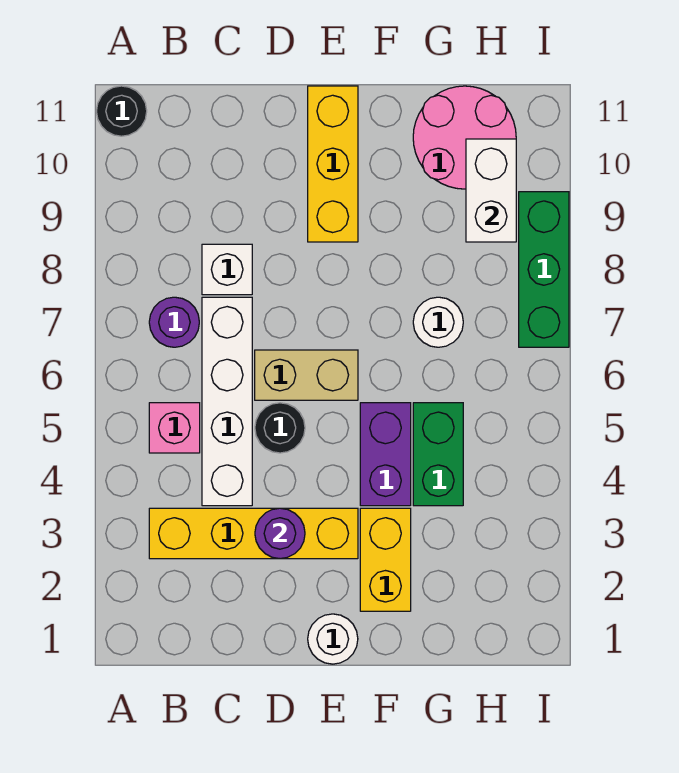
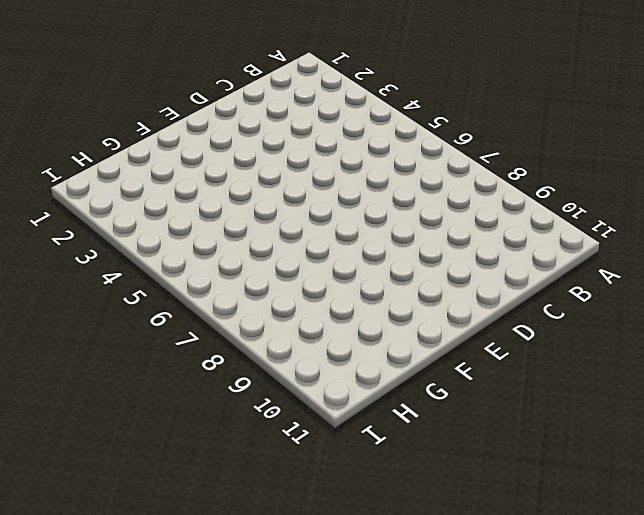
none -> black round brick A11 level 1
none -> yellow brick B3:E3 level 1
none -> pink brick B5 level 1

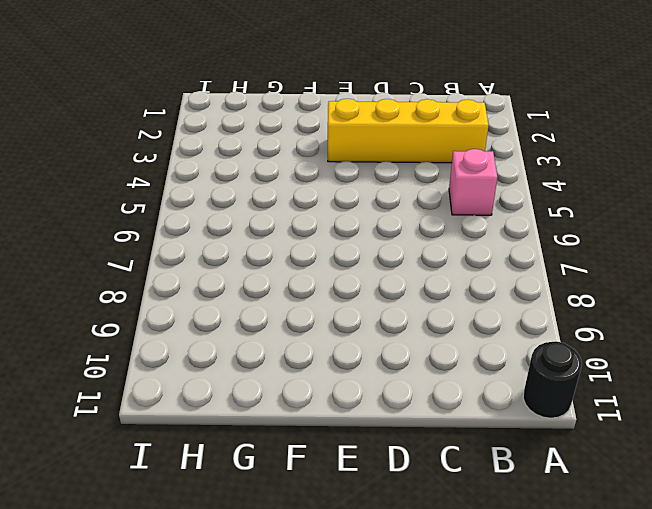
none -> purple round brick B7 level 1
none -> white brick C4:C7 level 1
none -> white brick C8 level 1

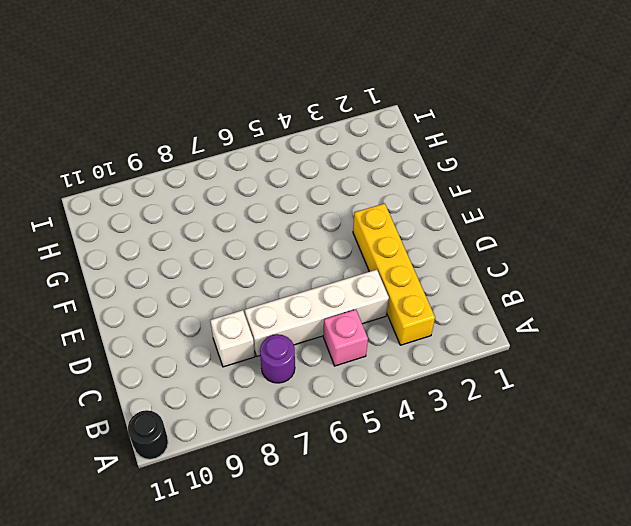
none -> black round brick D5 level 1
none -> tan brick D6:E6 level 1
none -> white round brick E1 level 1

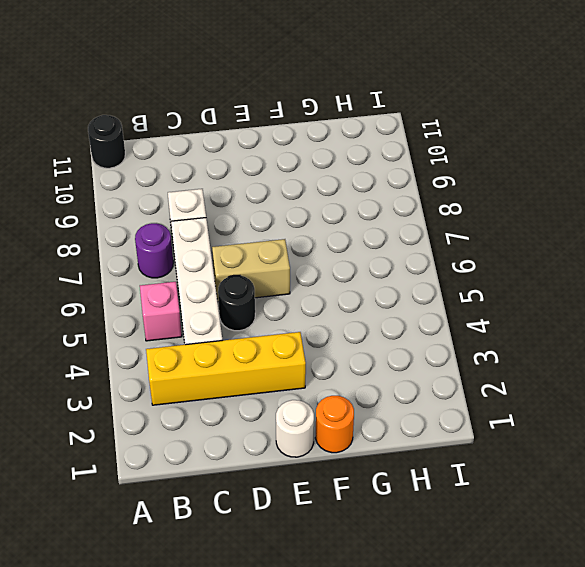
orange round brick F1 level 1 -> none
none -> yellow brick E9:E11 level 1
none -> yellow brick F2:F3 level 1
none -> purple brick F4:F5 level 1

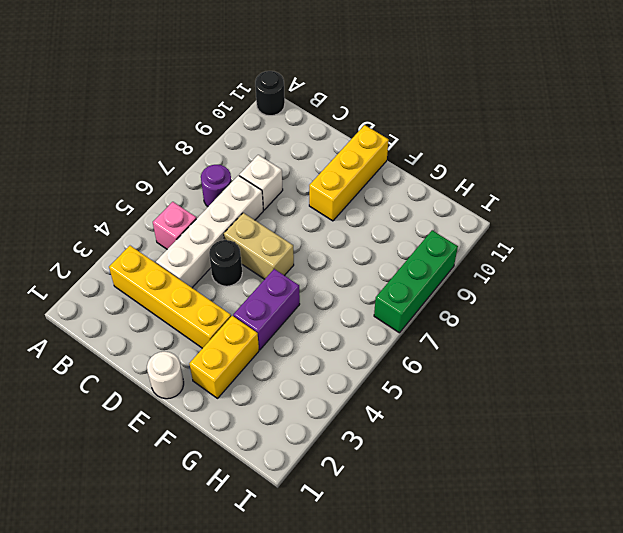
none -> green brick G4:G5 level 1
none -> white round brick G7 level 1
none -> pink round brick G10:H11 level 1

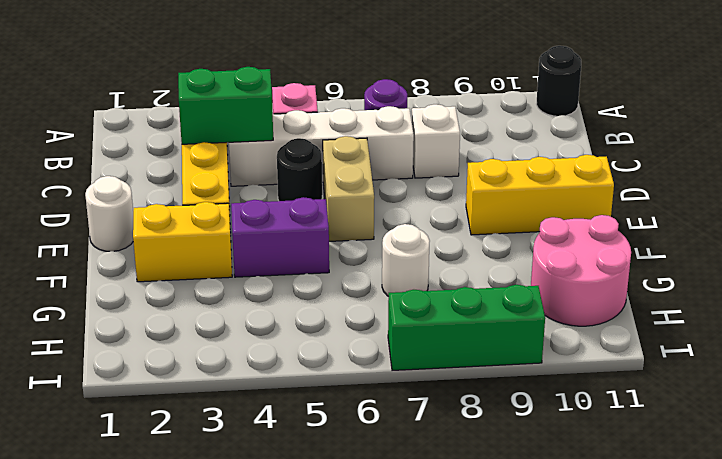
green brick C3:C4 level 2 -> green brick G4:G5 level 1
none -> purple round brick D3 level 2
none -> white brick H9:H10 level 2

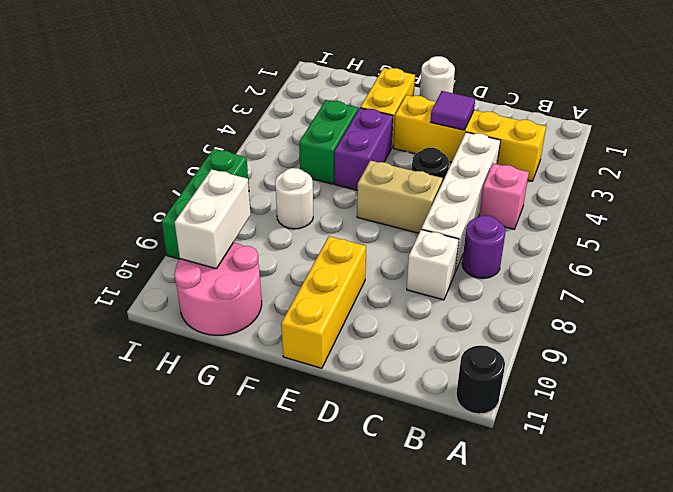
purple tile D3 level 2 -> purple round brick D3 level 2

